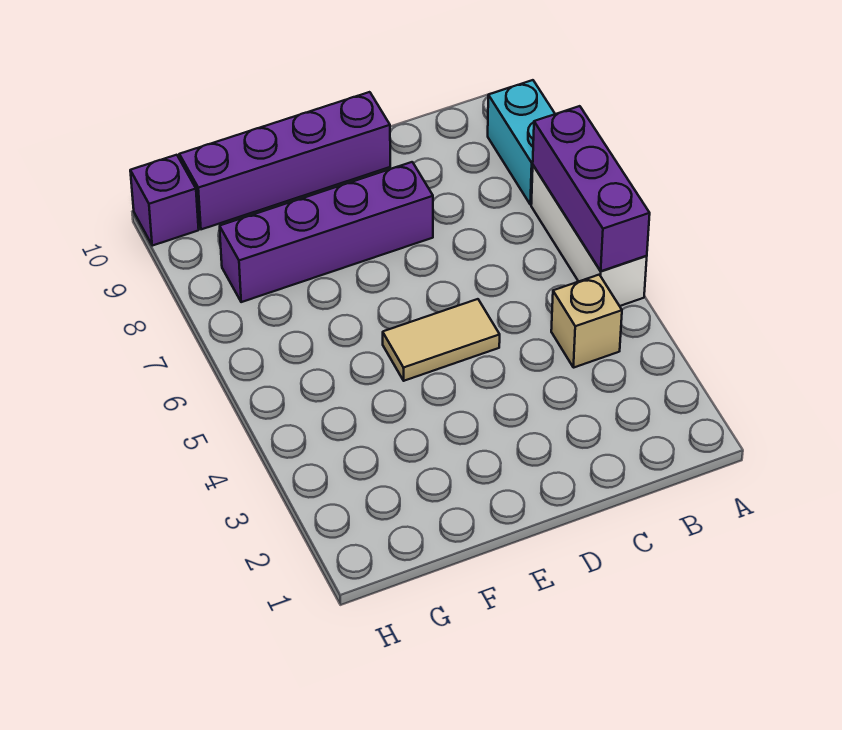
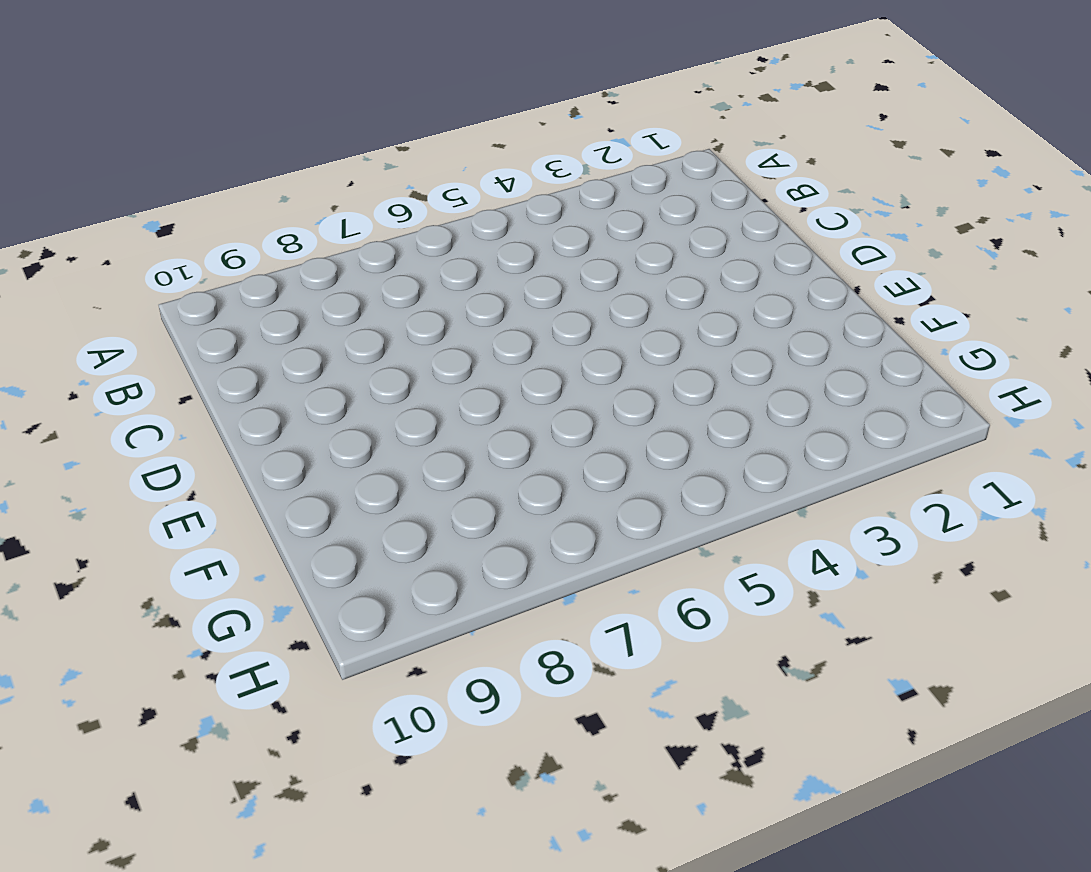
none -> white brick A5:A7 level 1
none -> cyan brick A8:A9 level 1

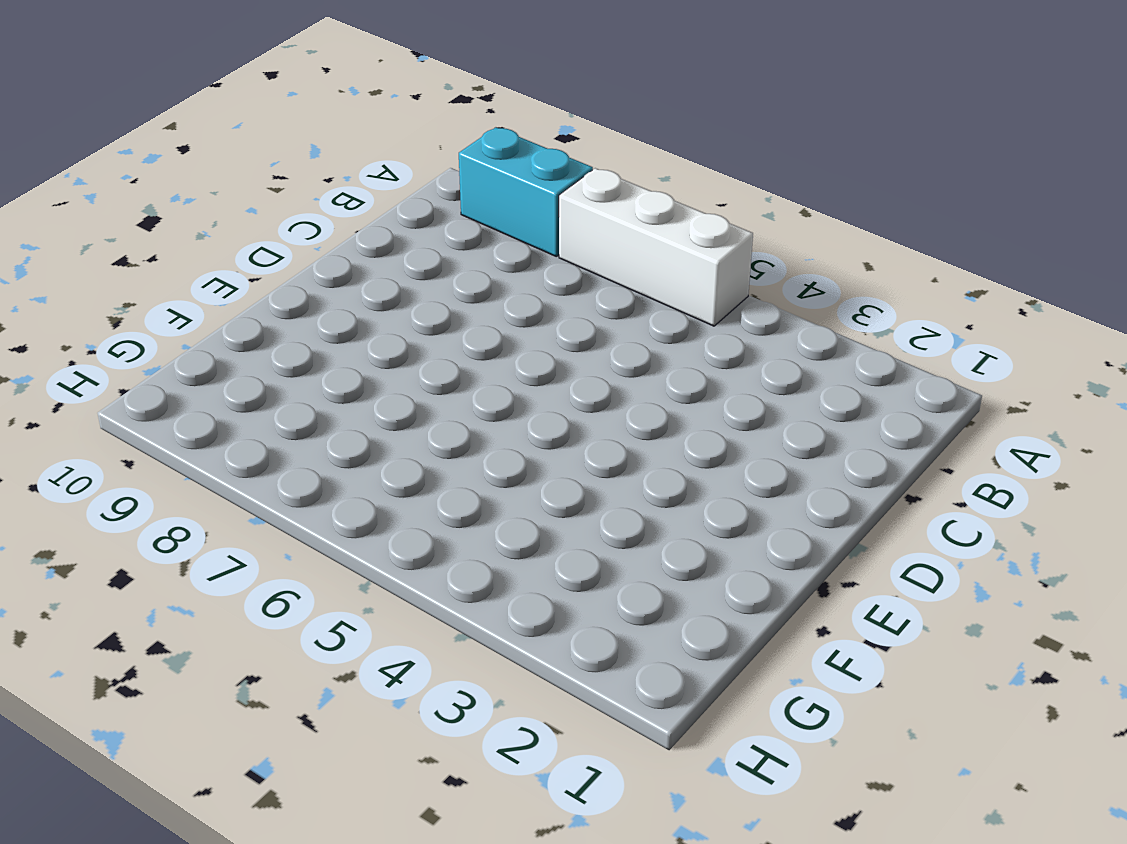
none -> tan brick B4 level 1
none -> tan tile D5:E5 level 1

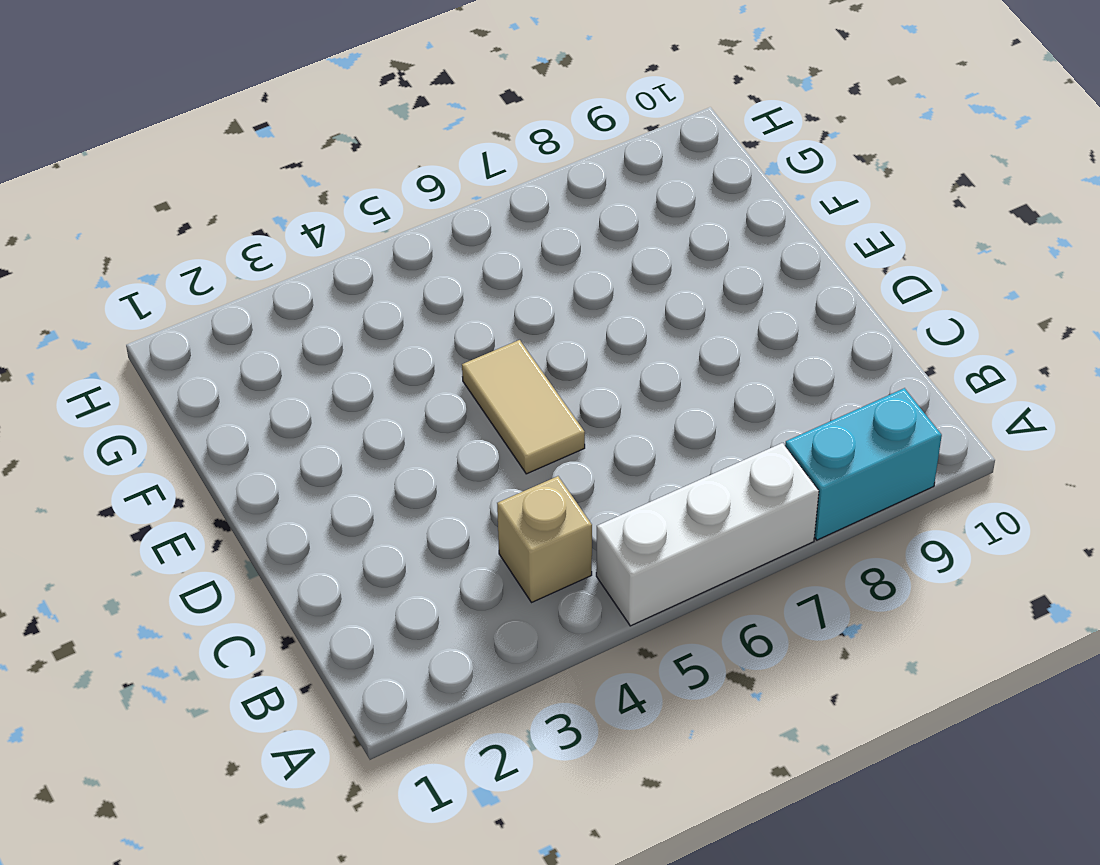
none -> purple brick D8:G8 level 1
none -> purple brick D10:G10 level 1

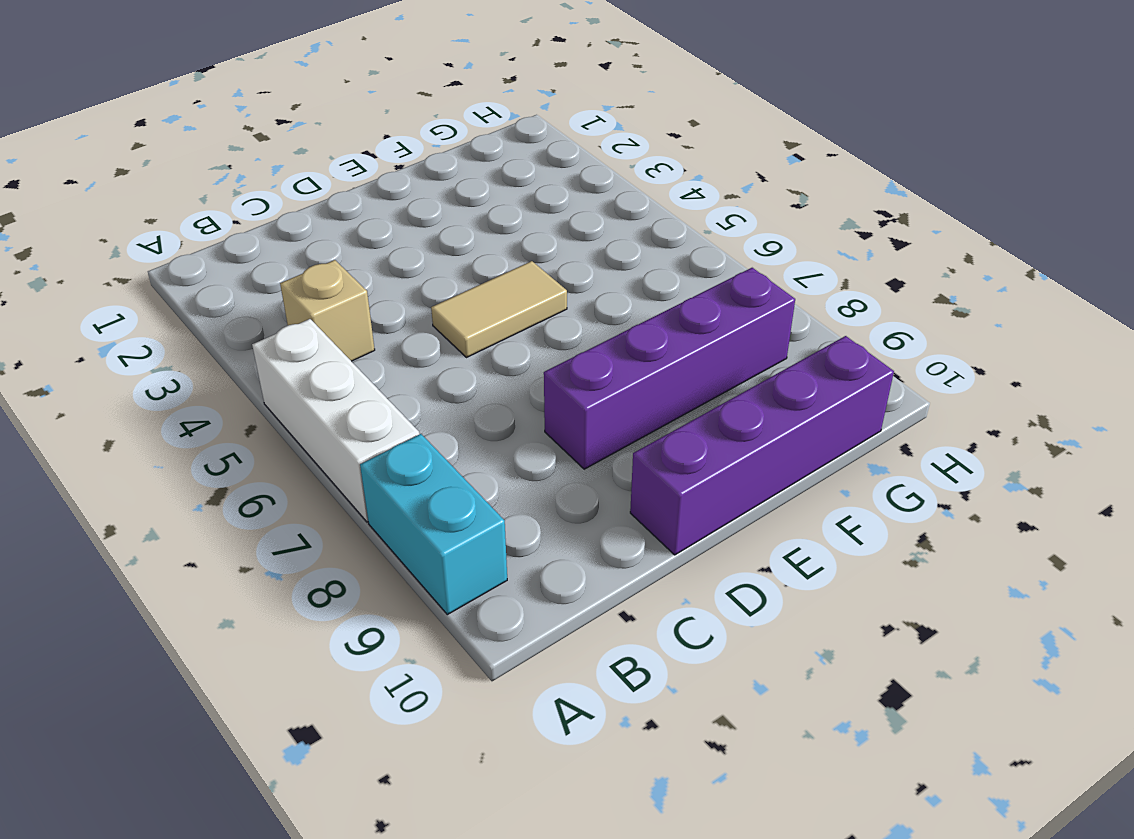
none -> purple brick H10 level 1
none -> purple brick A5:A7 level 2

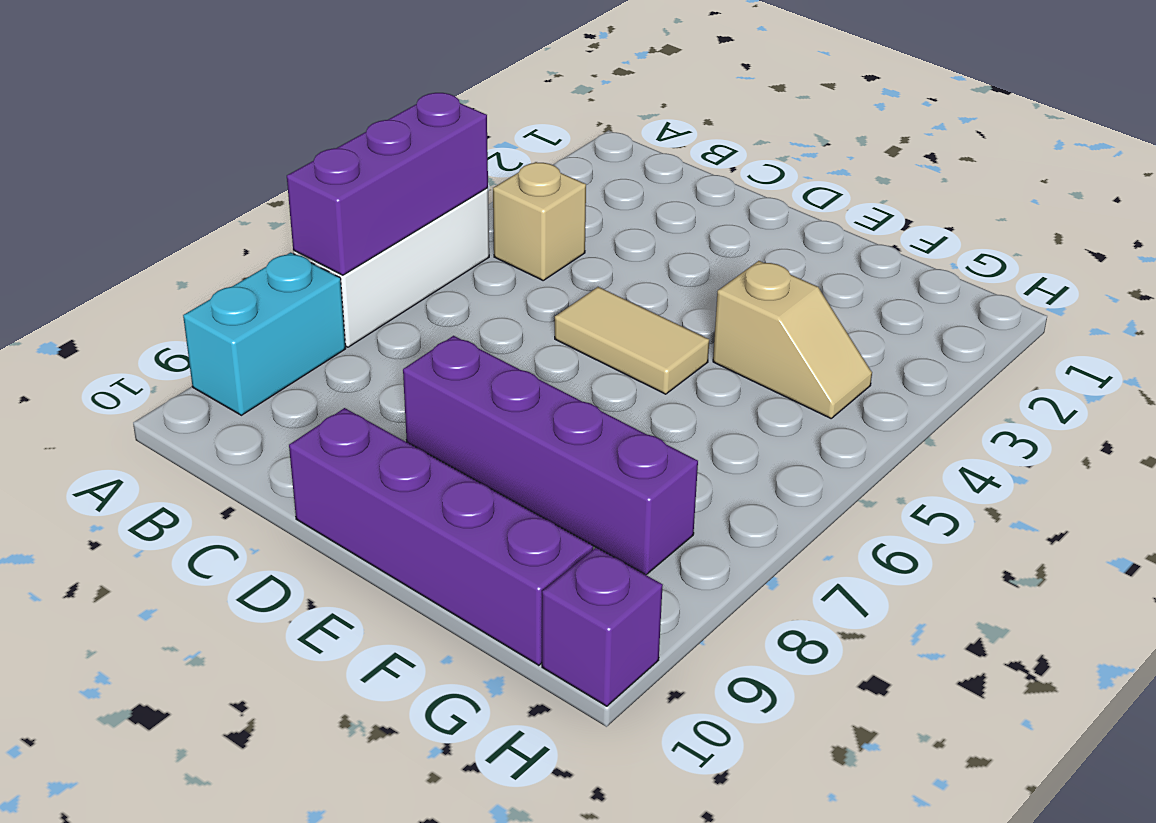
tan slope F4:G4 level 1 top F -> none

